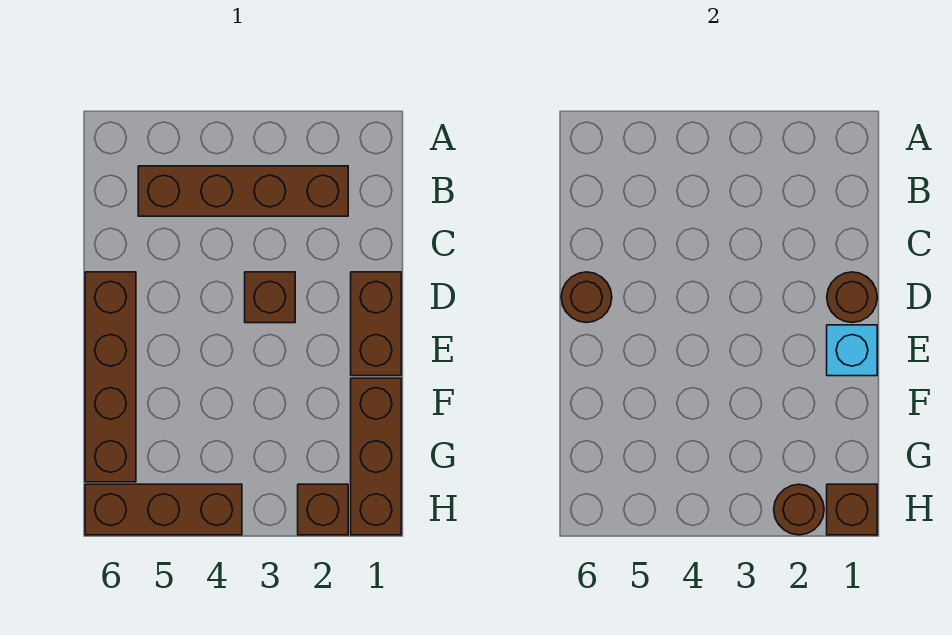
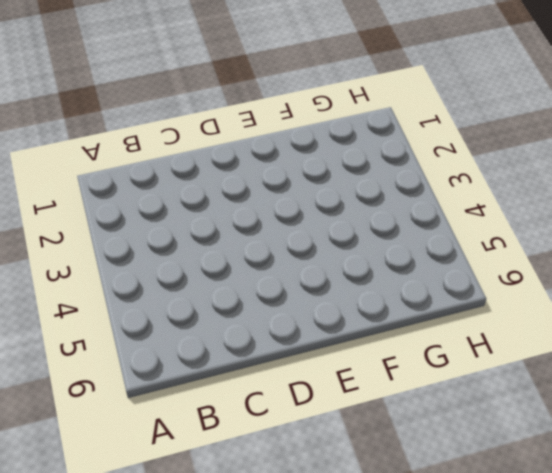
none -> brown brick B2:B5 level 1
none -> brown brick D1:E1 level 1
none -> brown brick D3 level 1

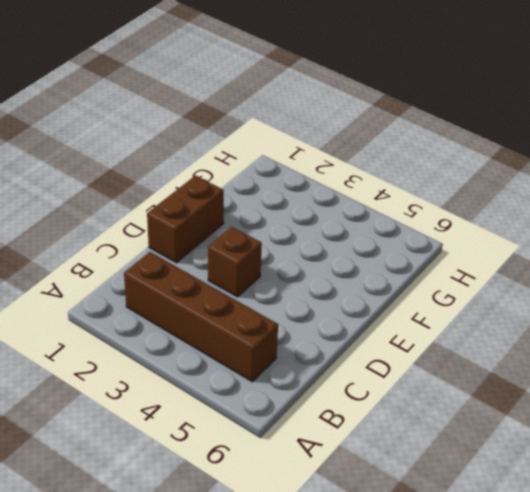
none -> brown brick D6:G6 level 1
none -> brown brick F1:H1 level 1
none -> brown brick H2 level 1

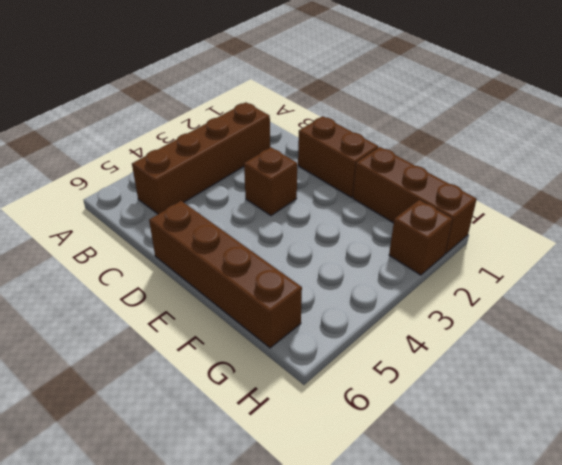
none -> brown brick H4:H6 level 1
none -> brown round brick D1 level 2
none -> brown round brick D6 level 2

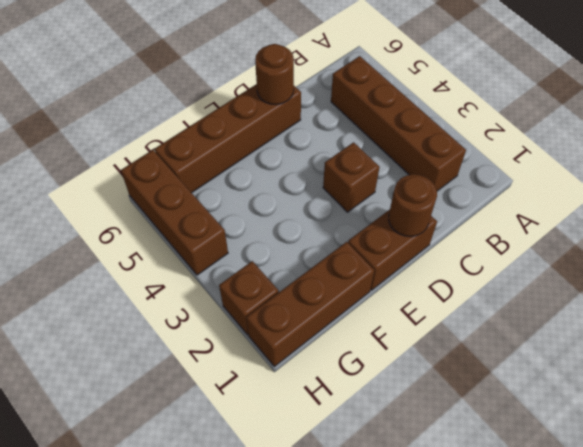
none -> cyan brick E1 level 2
none -> brown brick H1 level 2
none -> brown round brick H2 level 2

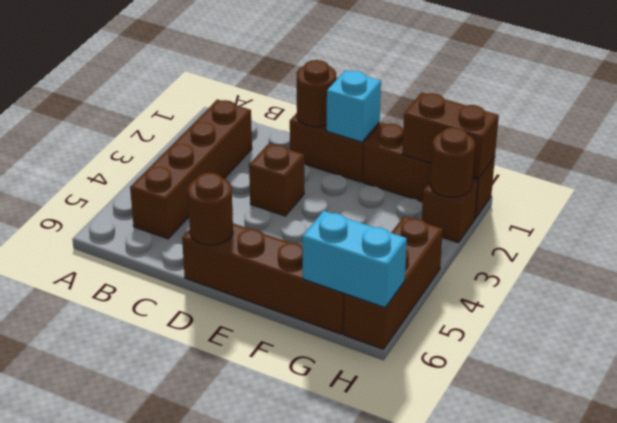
brown brick G1:H1 level 2 -> brown brick H1 level 2
cyan brick G6:H6 level 2 -> none

